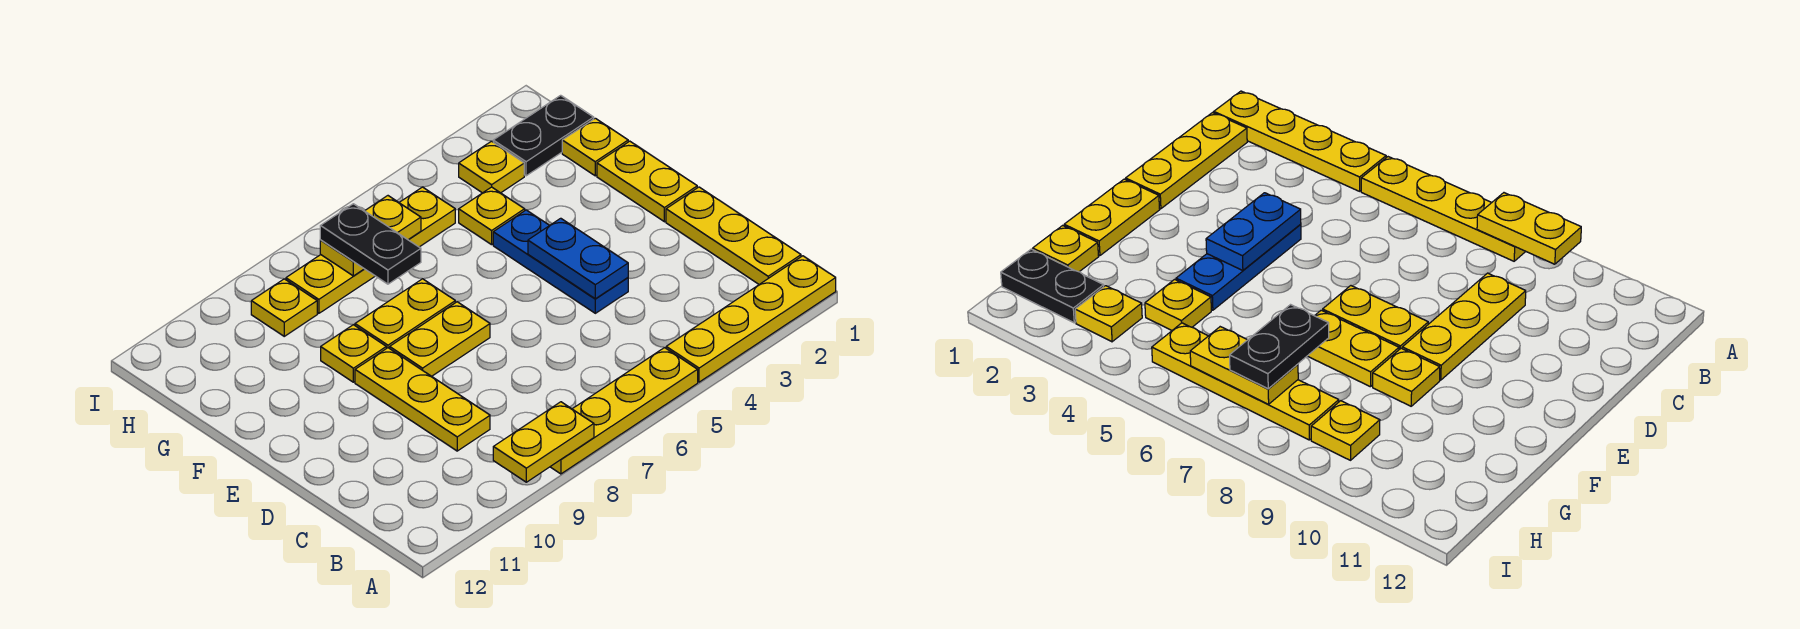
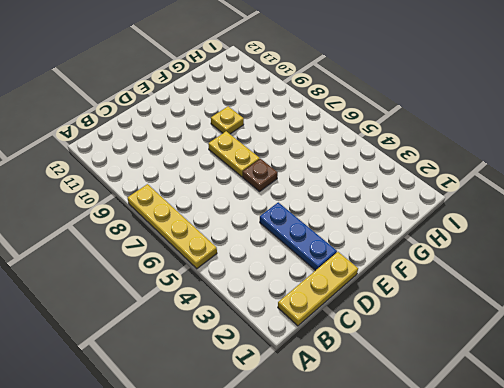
blue plate D2:D4 level 1 -> blue plate D4:F4 level 1
brown plate E6 level 1 -> none
none -> yellow plate A1:A4 level 1
none -> yellow plate C9:E9 level 1
none -> yellow plate E1:F1 level 1

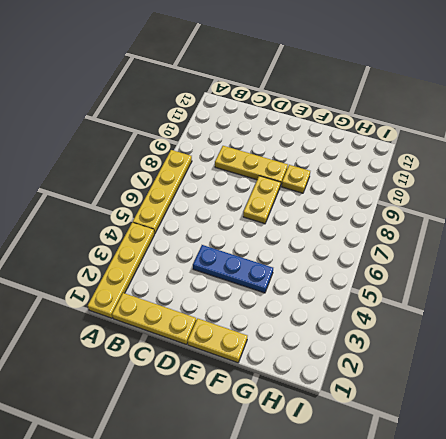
none -> yellow plate F7:F8 level 1
none -> yellow plate G1 level 1
none -> yellow plate G4 level 1

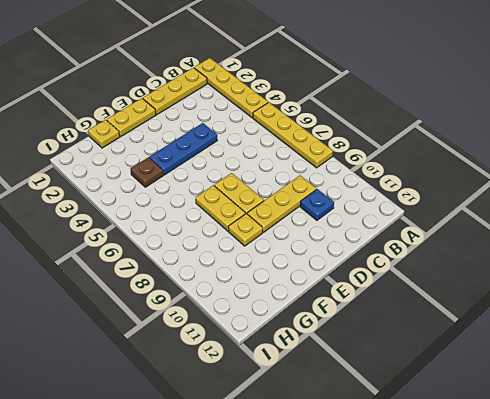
blue plate C10 level 1 -> none
brown plate G4 level 1 -> yellow plate G4 level 1
none -> black plate H1:H2 level 1
none -> yellow plate H3 level 1
none -> yellow plate H5:H8 level 1

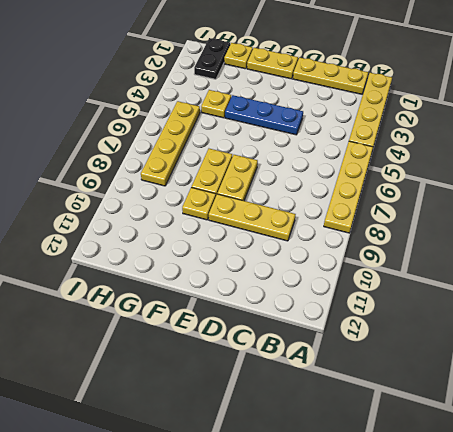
none -> yellow plate H3 level 1
none -> yellow plate H9 level 1
none -> yellow plate A8:A9 level 2

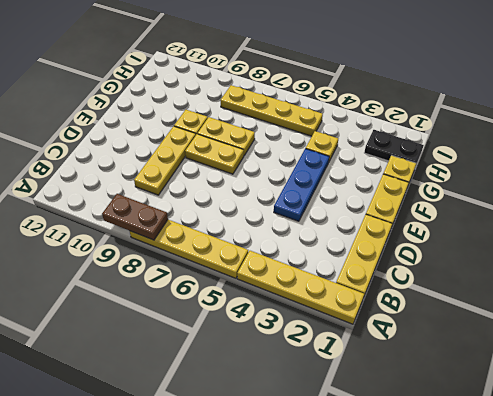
brown plate A8:A9 level 2 -> yellow plate A8:A9 level 2
none -> yellow plate H3 level 1
none -> yellow plate H9 level 1
none -> blue plate D4:E4 level 2

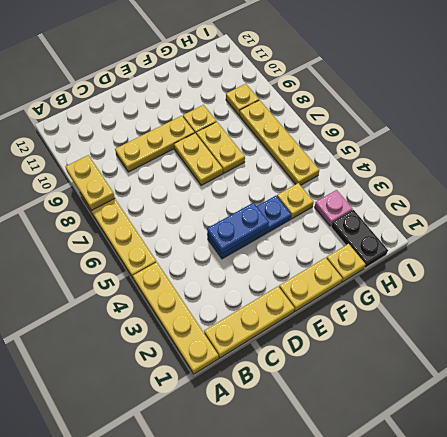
pink plate H3 level 1 -> yellow plate H3 level 1
none -> yellow plate H6:H7 level 2
none -> black plate G7:H7 level 3

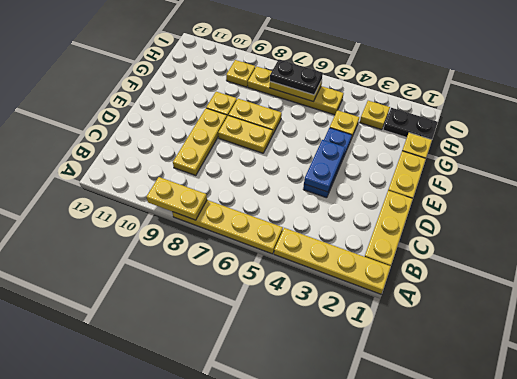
black plate H6:H7 level 3 -> black plate G7:H7 level 3

